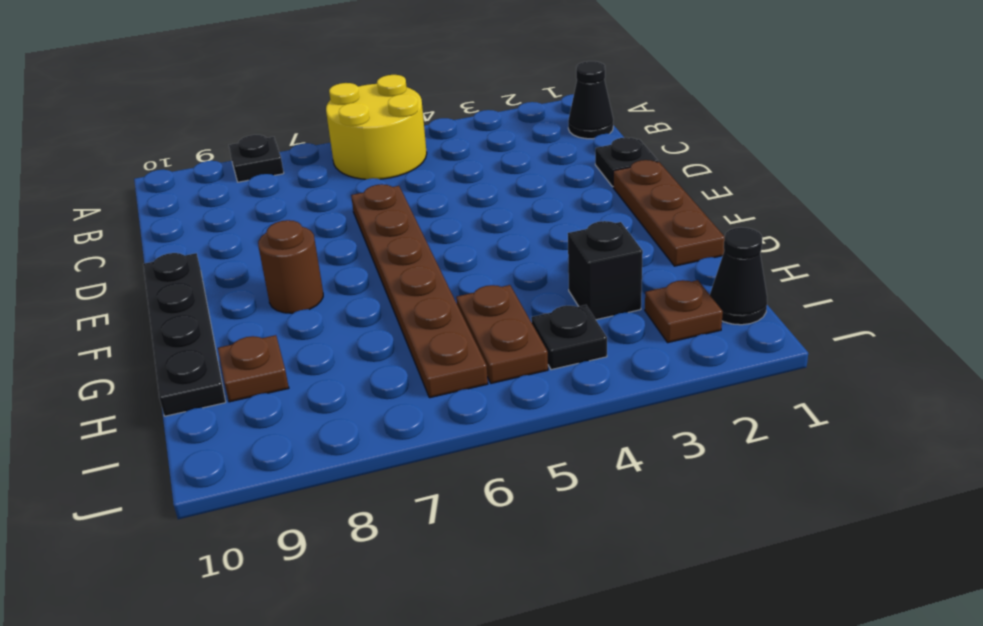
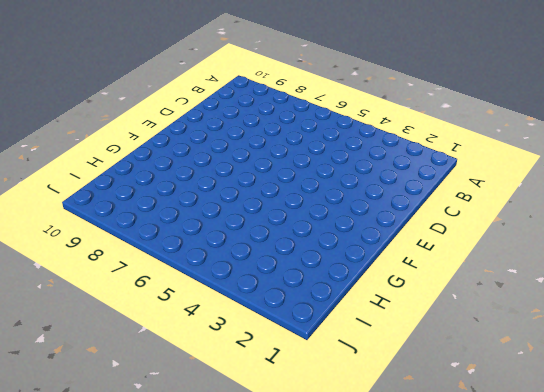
none -> yellow round brick A5:B6 level 1
none -> black plate A8 level 1
none -> black cone B1 level 1

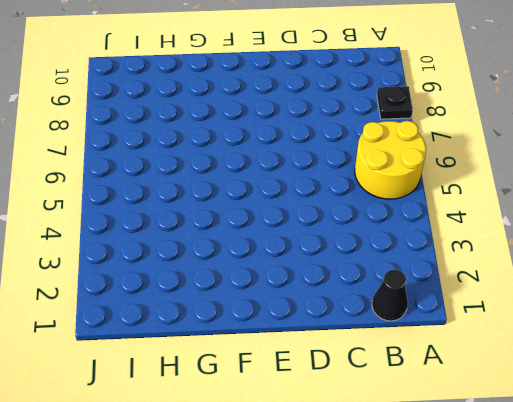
none -> black plate D1 level 1
none -> brown plate D6:I6 level 1
none -> brown plate E1:G1 level 1

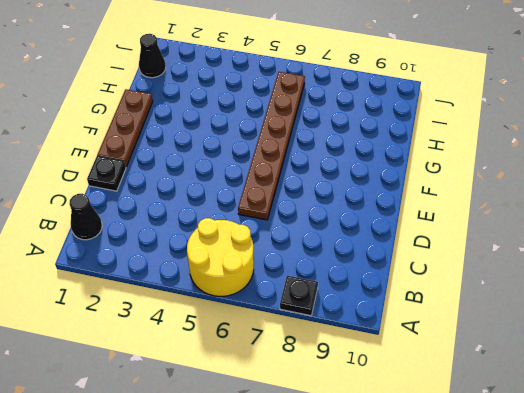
none -> black plate E10:H10 level 1
none -> brown round brick F8 level 1
none -> black brick H3 level 1

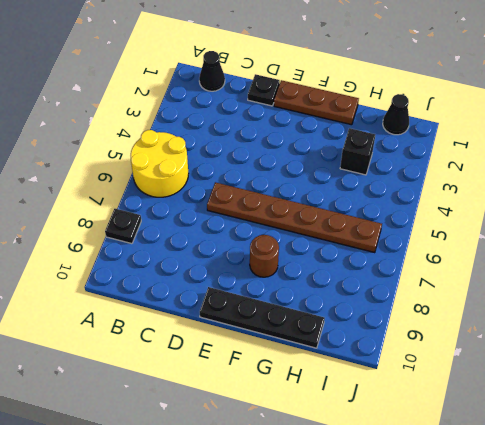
none -> brown plate H5:I5 level 1
none -> brown plate H9 level 1
none -> brown plate I2 level 1

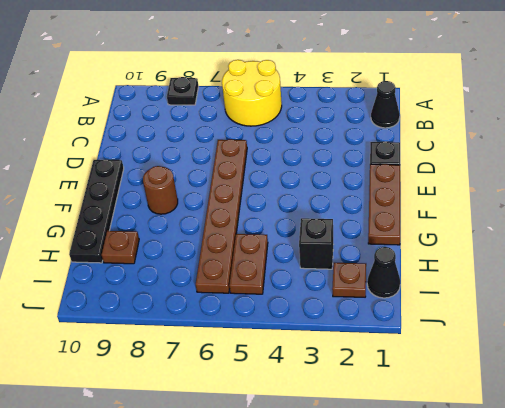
none -> black plate I4 level 1

